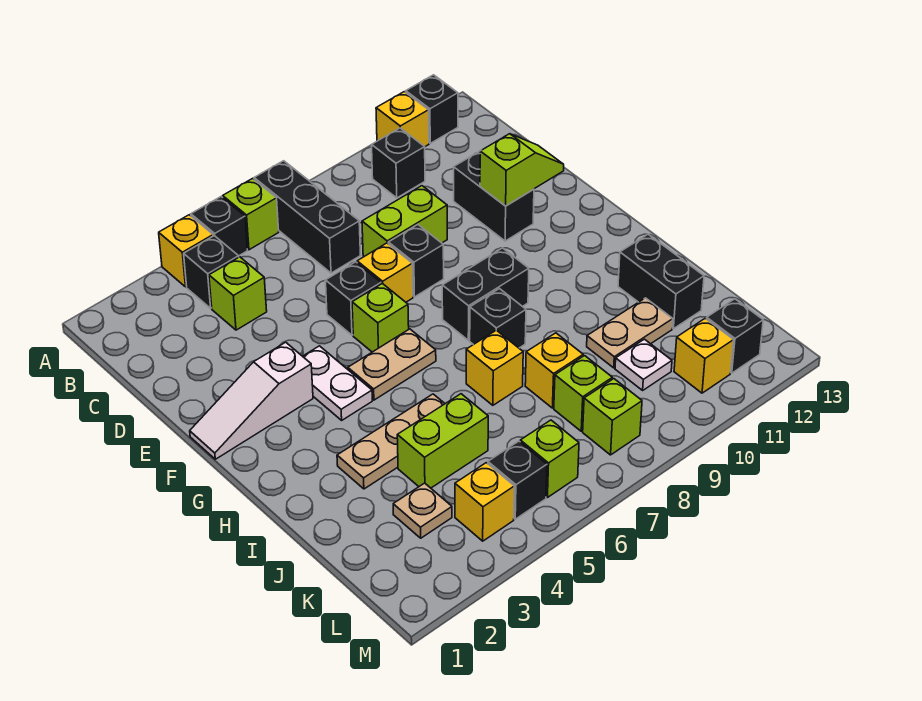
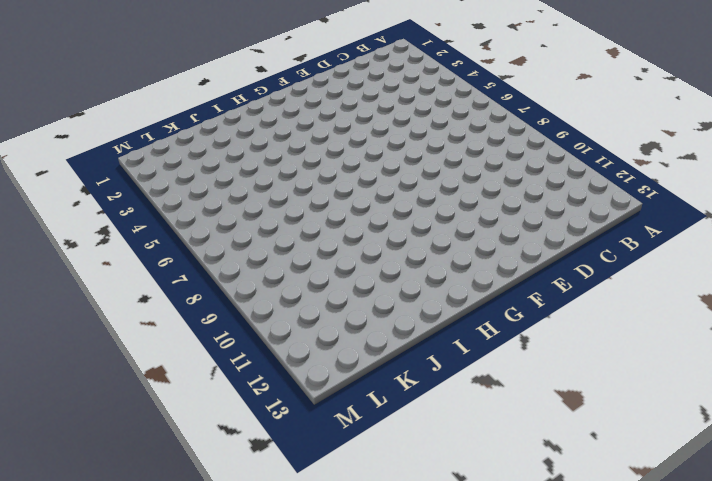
none -> yellow brick A4 level 1
none -> black brick A5 level 1
none -> lime brick A6 level 1
none -> black brick A7:C7 level 1

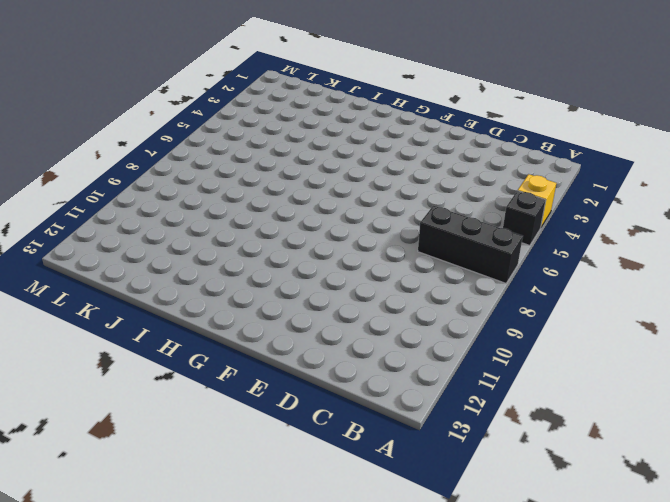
none -> lime brick A6 level 1
none -> yellow brick A11 level 1
none -> black brick A12 level 1
none -> black brick B4 level 1

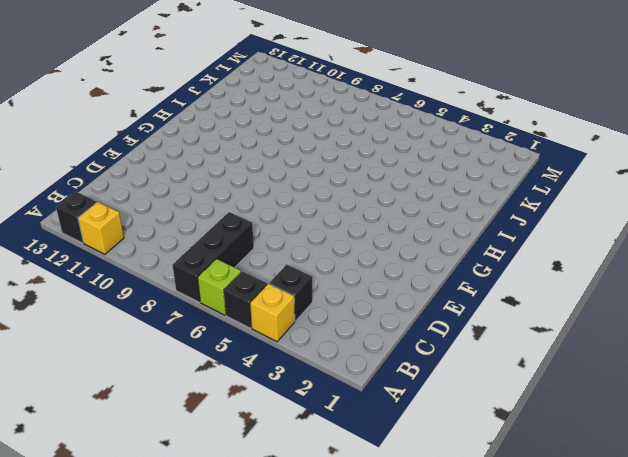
none -> black brick B10 level 1
none -> lime brick C4 level 1
none -> lime brick D8:D9 level 1
none -> black brick D11:E11 level 1

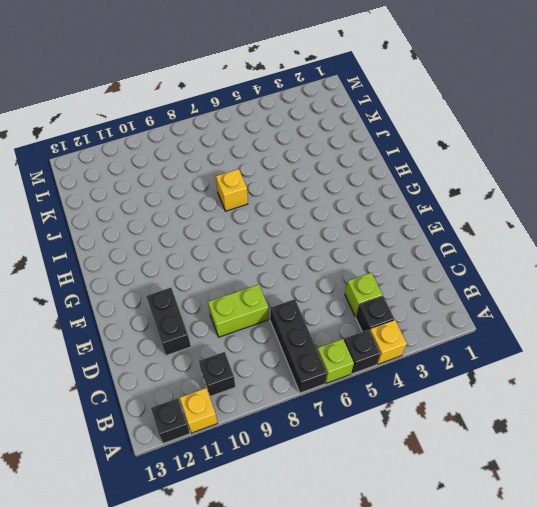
none -> black brick E6 level 1
none -> yellow brick E7 level 1
none -> black brick E8 level 1
none -> white slope F1:F3 level 1 top 3

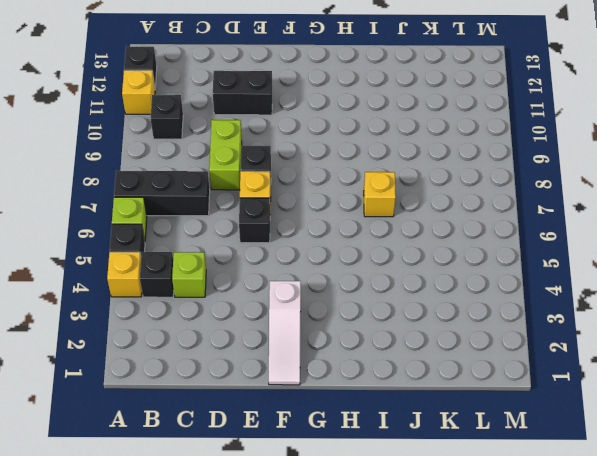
none -> white plate F4:G4 level 1
none -> lime brick F6 level 1
none -> tan plate G5:G6 level 1
none -> black brick G8:G9 level 1

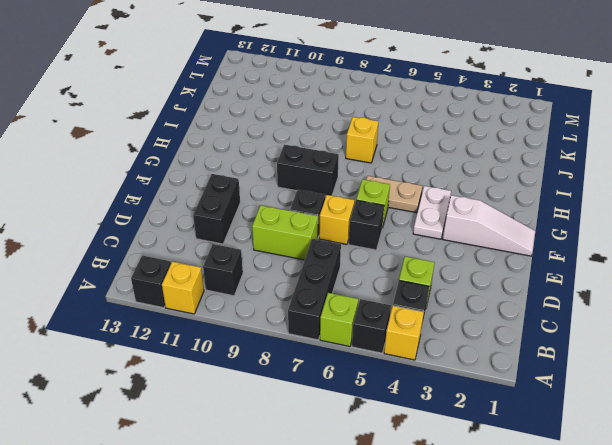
none -> black brick H8 level 1
none -> tan plate I3:I5 level 1
none -> black brick I12:J12 level 1
none -> lime brick J4:J5 level 1

